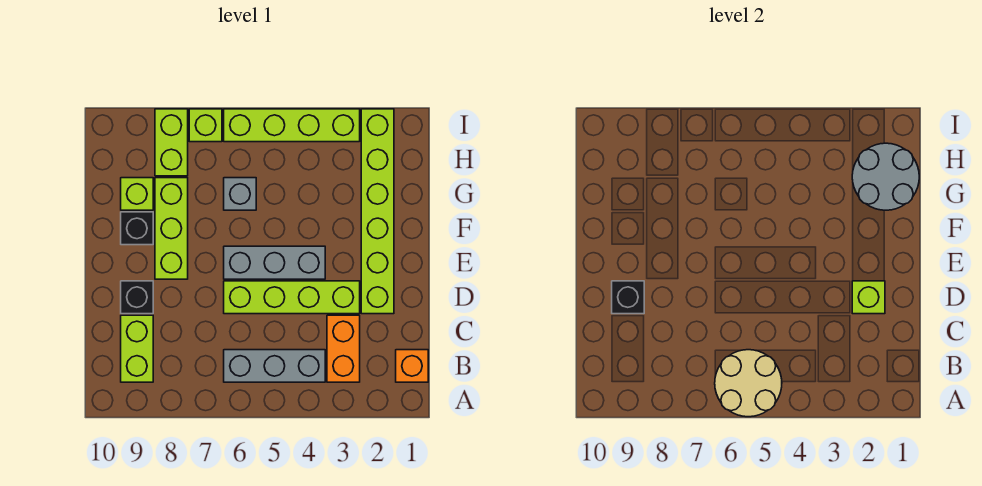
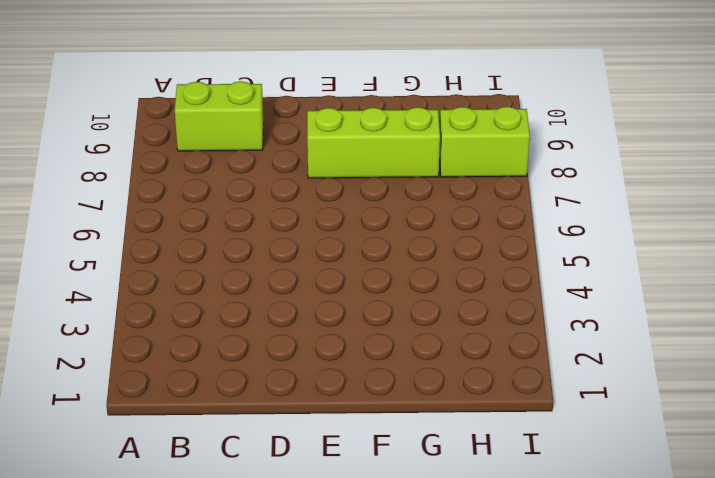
none -> orange brick B1 level 1
none -> orange brick B3:C3 level 1
none -> grey brick B4:B6 level 1

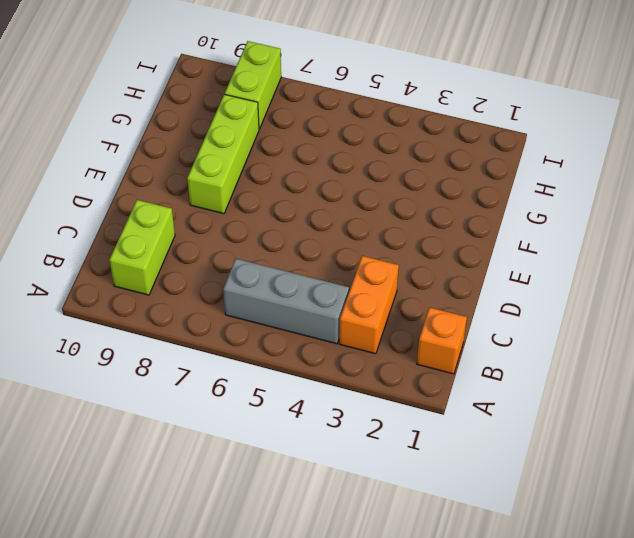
none -> lime brick D2:I2 level 1
none -> lime brick D3:D6 level 1
none -> black brick D9 level 1

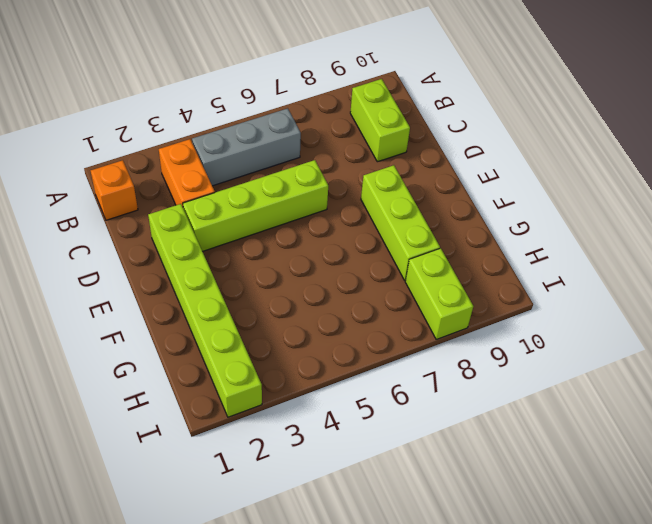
none -> black brick D9 level 1
none -> grey brick E4:E6 level 1
none -> black brick F9 level 1

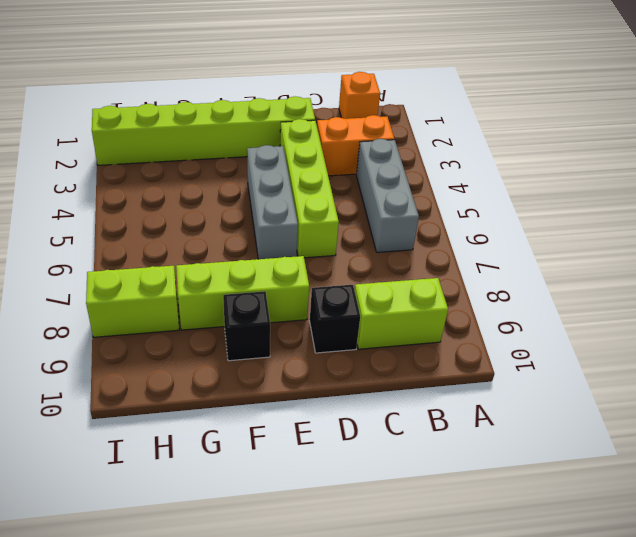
none -> grey brick G6 level 1
none -> lime brick G9 level 1
none -> lime brick I3:I6 level 1

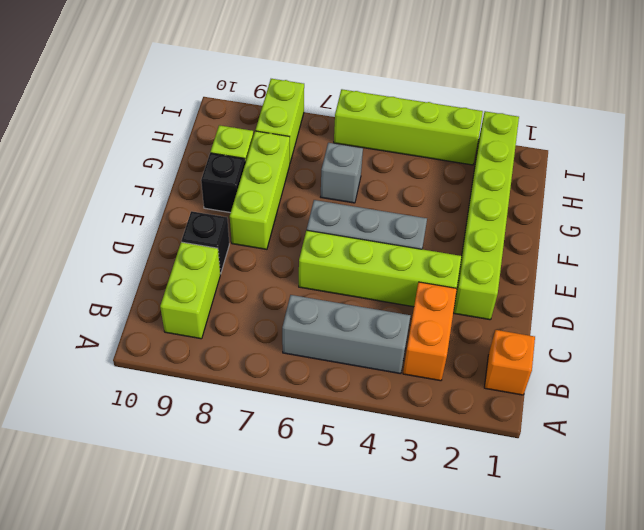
none -> lime brick I7 level 1
none -> tan round brick A5:B6 level 2
none -> lime brick D2 level 2

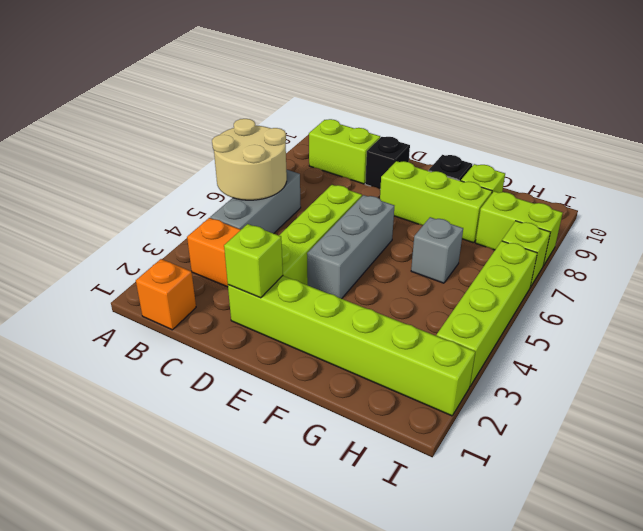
none -> black brick D9 level 2
none -> grey round brick G1:H2 level 2

